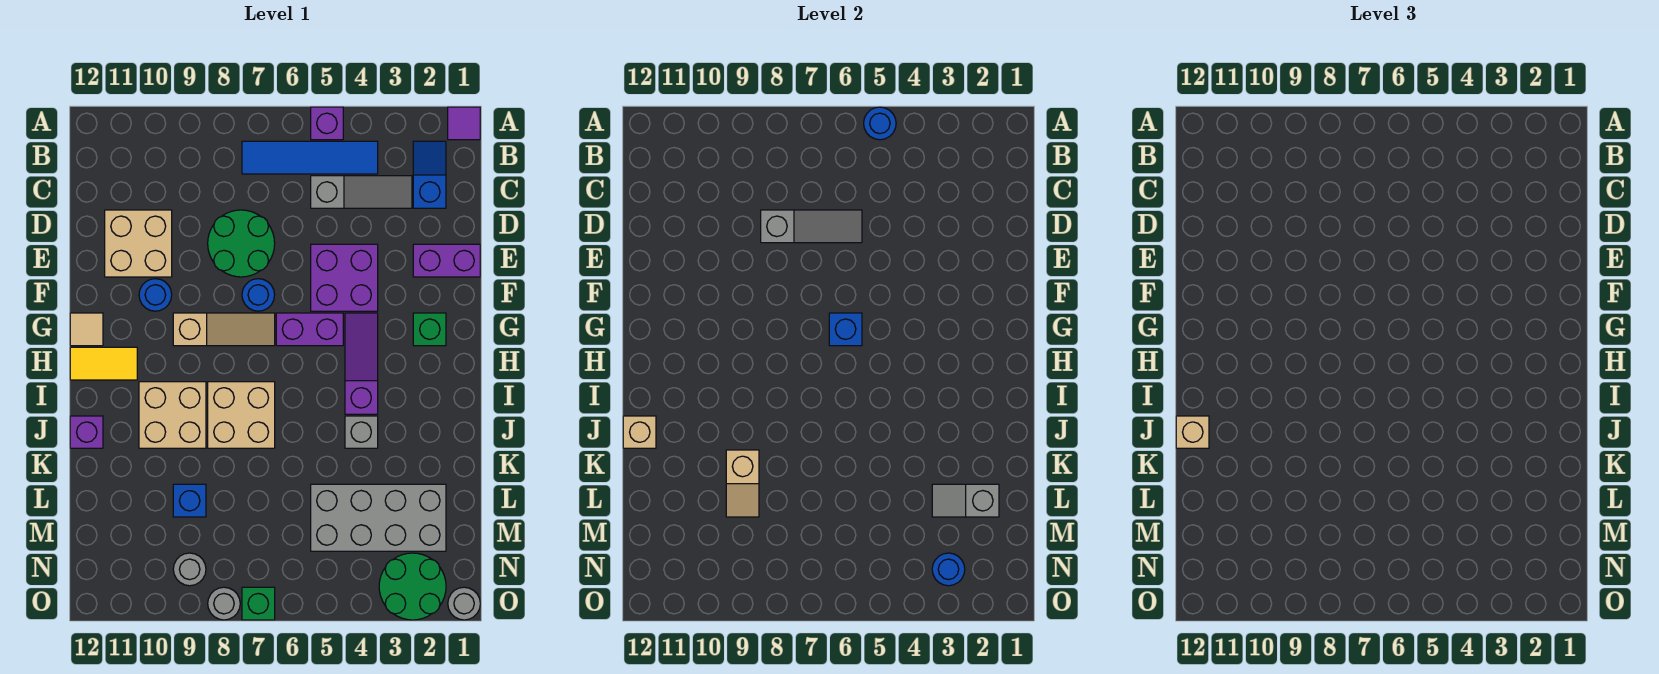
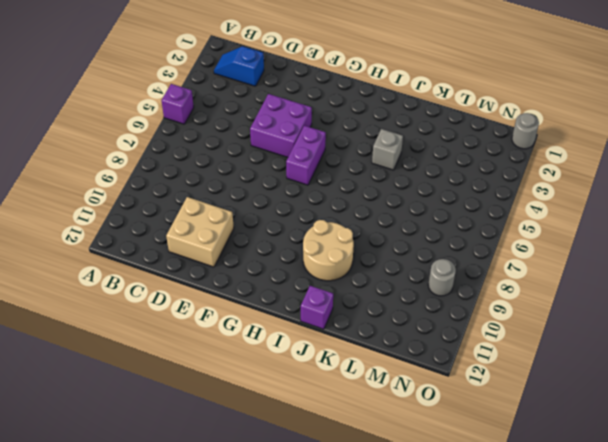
tan round brick I9:J10 level 1 -> tan brick I9:J10 level 1
none -> purple tile A1 level 1
none -> blue tile B4:B7 level 1
none -> grey slope C3:C5 level 1 top 5
none -> green round brick D7:E8 level 1

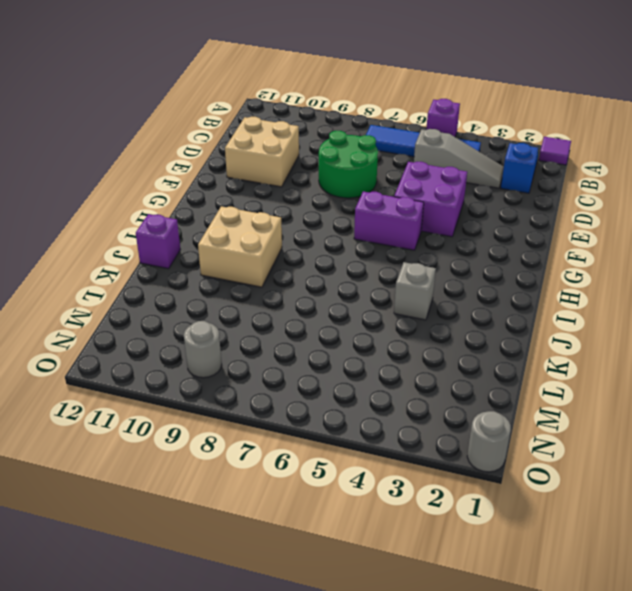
none -> purple brick E1:E2 level 1
none -> blue round brick F7 level 1
none -> blue round brick F10 level 1
none -> green brick G2 level 1

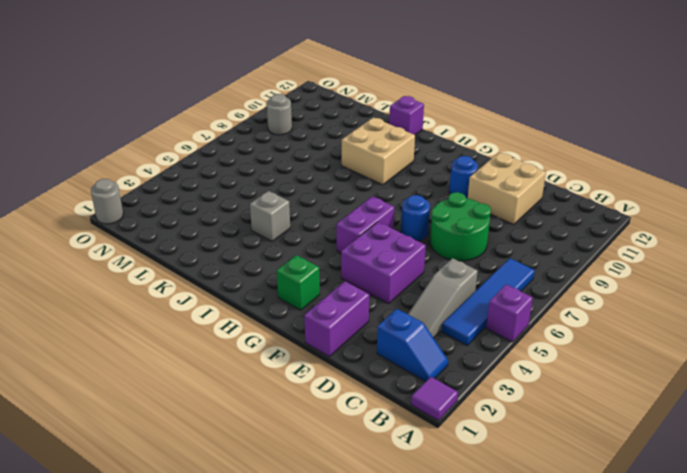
none -> purple slope G4:I4 level 1 top I
none -> tan slope G7:G9 level 1 top 9
none -> tan tile G12 level 1
none -> yellow tile H11:H12 level 1

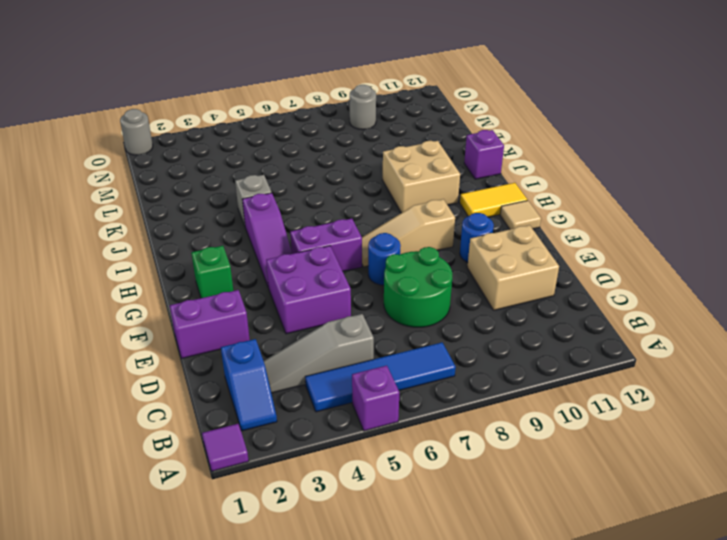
none -> tan brick I7:J8 level 1
none -> grey brick L2:M5 level 1
none -> blue brick L9 level 1
none -> green round brick N2:O3 level 1

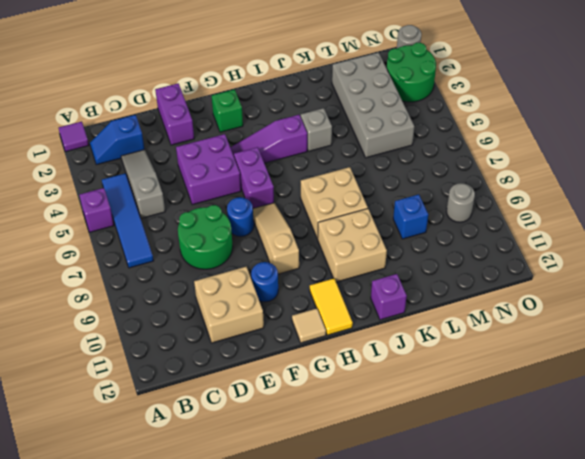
none -> green brick O7 level 1
none -> grey round brick O8 level 1
none -> blue round brick A5 level 2
none -> grey slope D6:D8 level 2 top 8

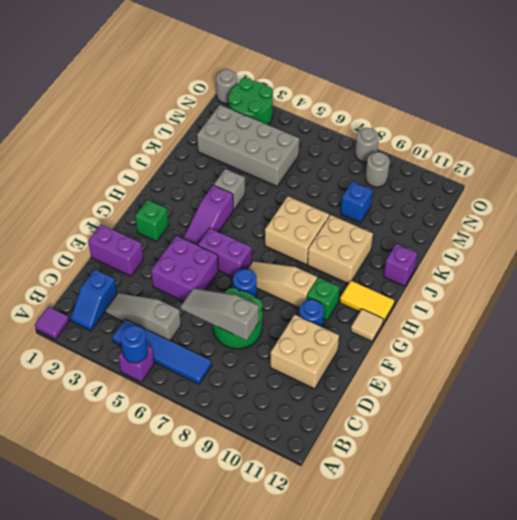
green brick G10 level 1 -> green brick O7 level 1
none -> blue brick G6 level 2
none -> tan brick J12 level 2
none -> tan slope K9:L9 level 2 top K
none -> grey slope L2:L3 level 2 top 2

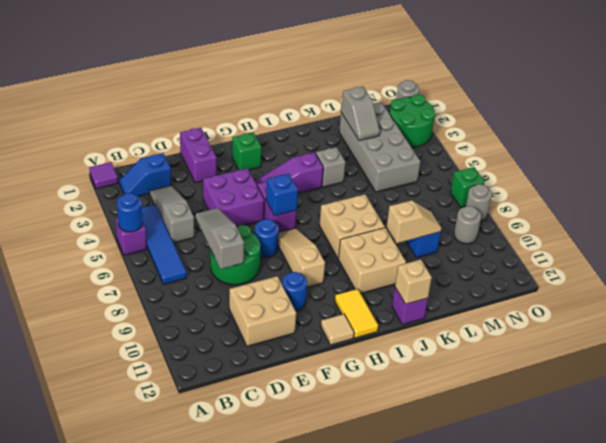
none -> blue round brick N3 level 2
none -> tan brick J12 level 3

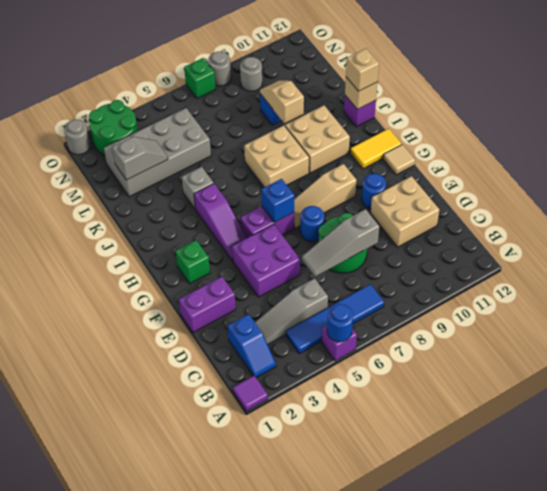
none -> blue round brick N3 level 2

